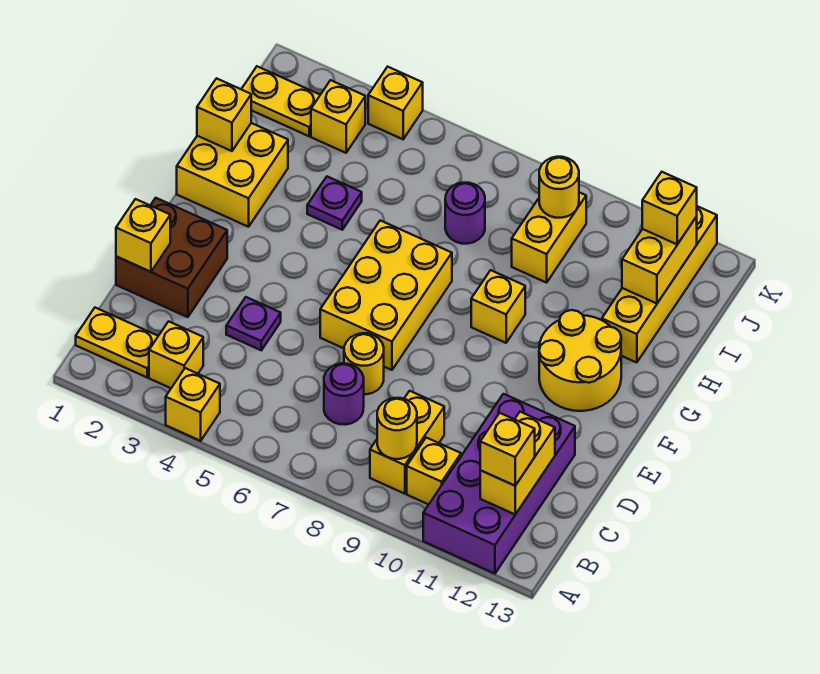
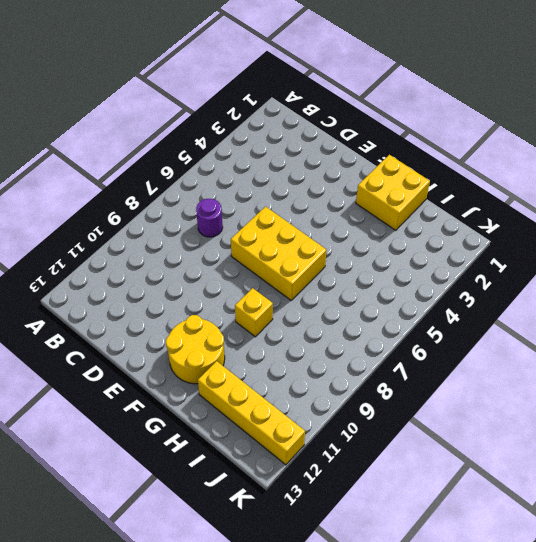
none -> yellow brick A4 level 1
none -> purple brick A11:D12 level 1
none -> yellow plate B1:B2 level 1

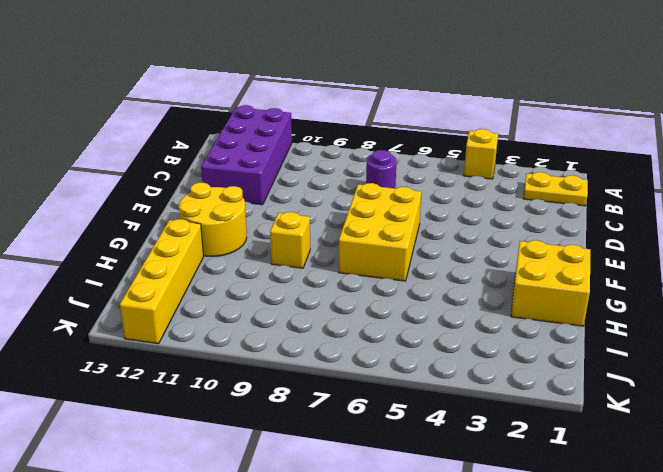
none -> yellow brick B3 level 1
none -> yellow brick B9:C9 level 1
none -> yellow brick B10 level 1

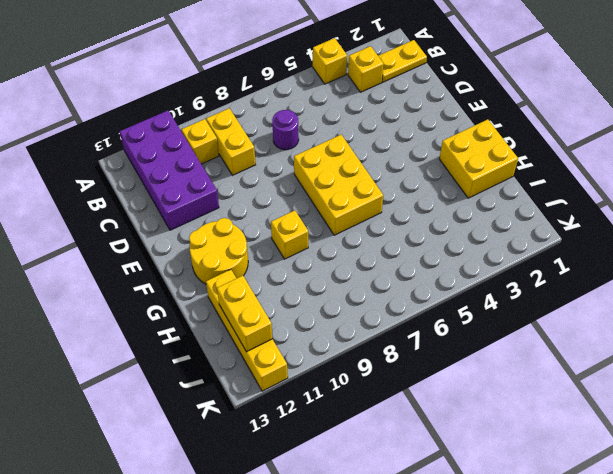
none -> brown brick D1:E2 level 1
none -> purple plate D4 level 1
none -> yellow round brick D7 level 1

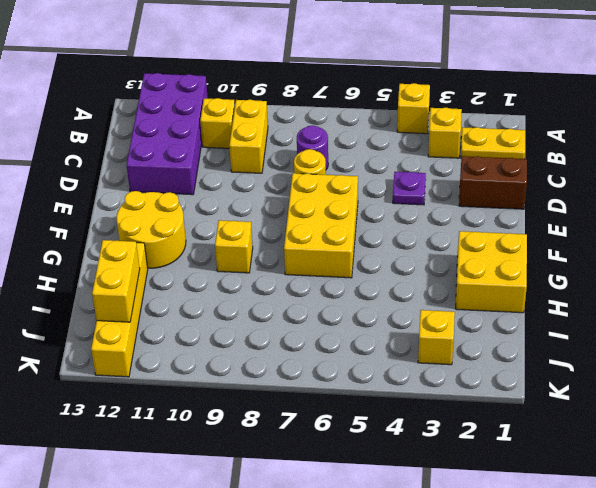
brown brick D1:D2 level 1 -> brown brick D1:E2 level 1
none -> purple plate H4 level 1
none -> purple round brick I7 level 1
none -> yellow brick I9:J9 level 1

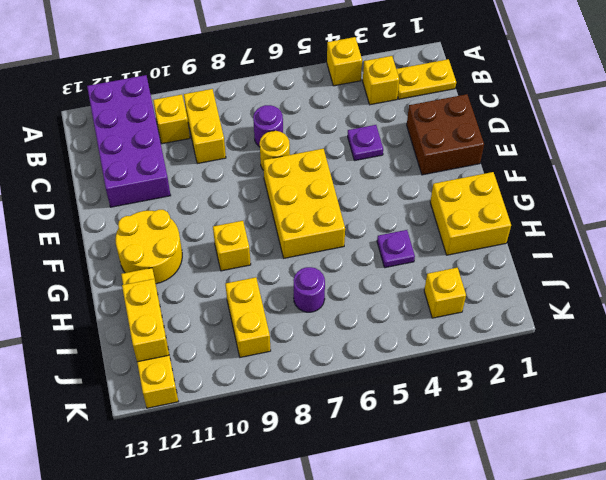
none -> yellow plate J1:J2 level 1
none -> yellow brick K4 level 1
none -> yellow round brick B9 level 2

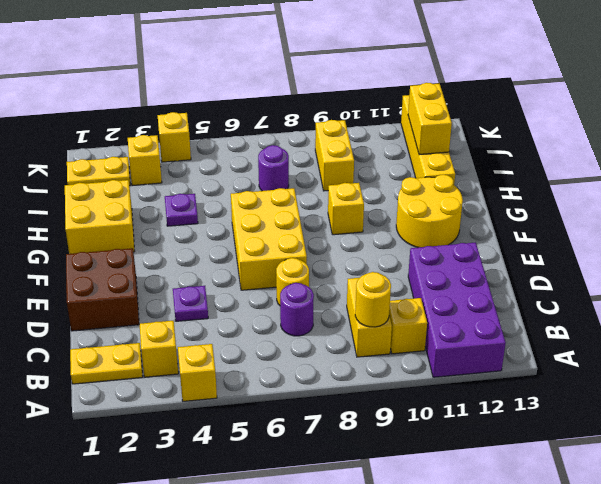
none -> yellow brick B12:C12 level 2
none -> yellow brick D1 level 2
none -> yellow brick H1 level 2

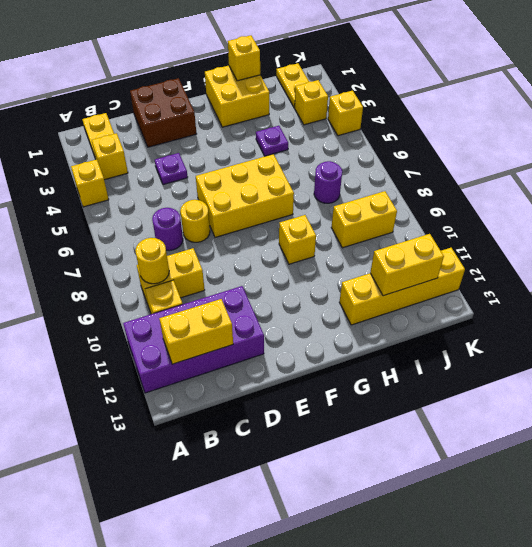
none -> yellow round brick F11:G12 level 1
none -> yellow brick D1 level 2
none -> yellow round brick J9 level 2

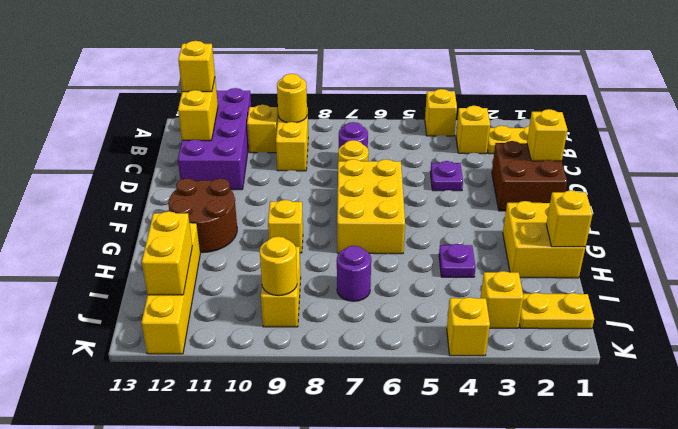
brown round brick F11:G12 level 1 -> yellow round brick F11:G12 level 1
none -> yellow brick J12 level 3

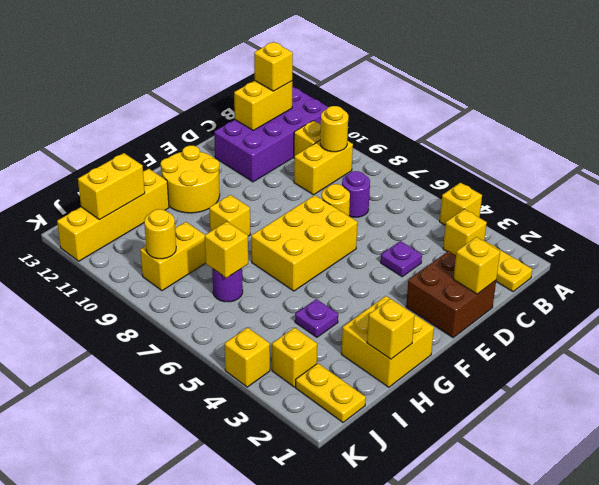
yellow brick I7 level 2 -> yellow brick J12 level 3

